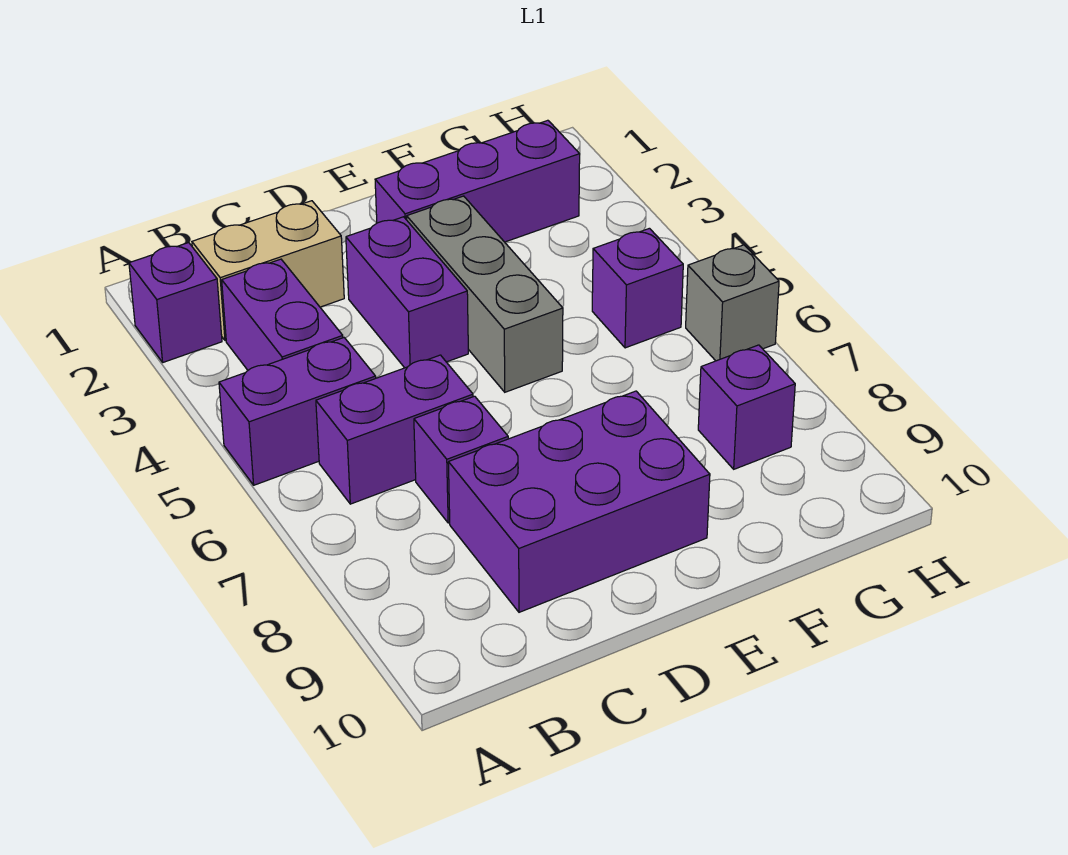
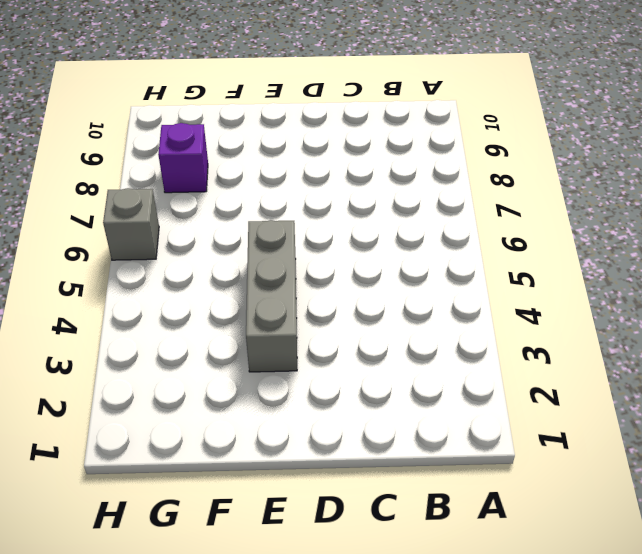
none -> purple brick A2 level 1
none -> purple brick A5:B5 level 1
none -> tan brick B2:C2 level 1

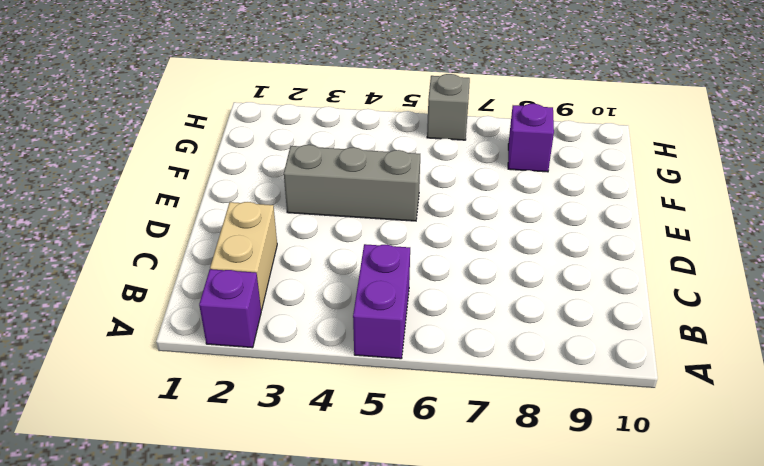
none -> purple brick B3:B4 level 1
none -> purple brick B6:C6 level 1
none -> purple brick C7 level 1

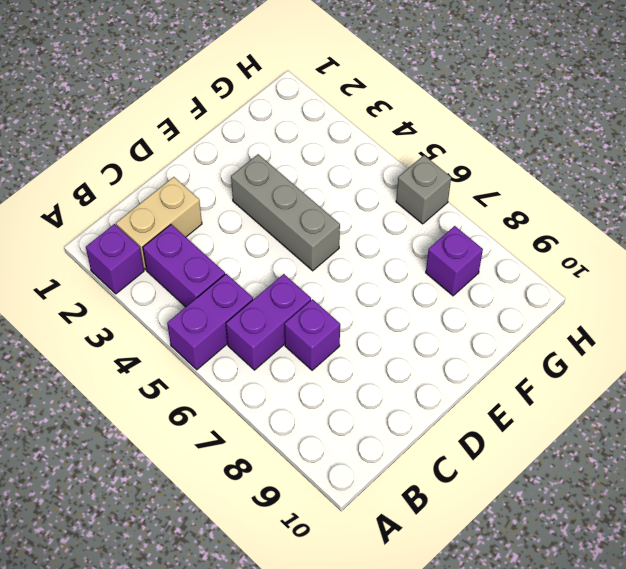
none -> purple brick C8:E9 level 1
none -> purple brick D3:D4 level 1
none -> purple brick E2:G2 level 1

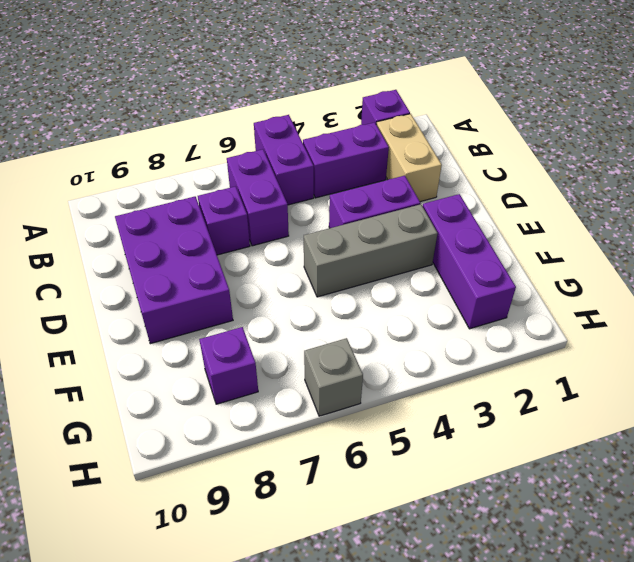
none -> purple brick G5 level 1

